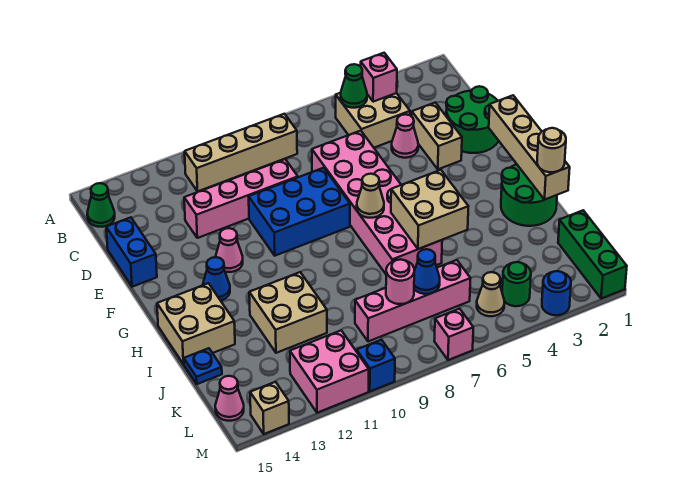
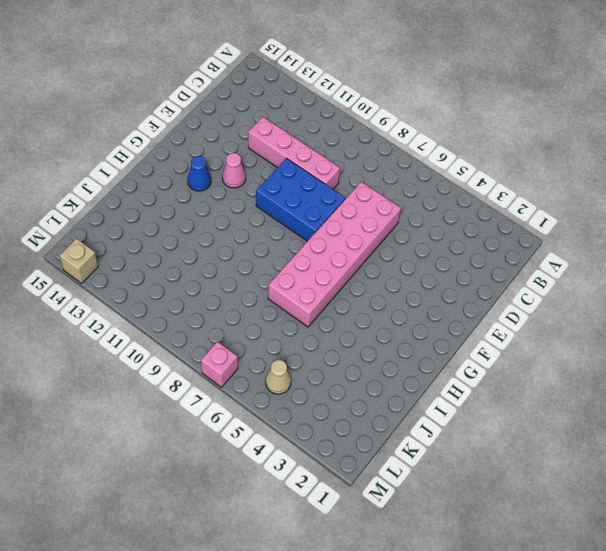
none -> tan brick B4:C5 level 1
none -> tan brick B8:B11 level 1
none -> green cone B15 level 1
none -> green round brick D1:E2 level 1

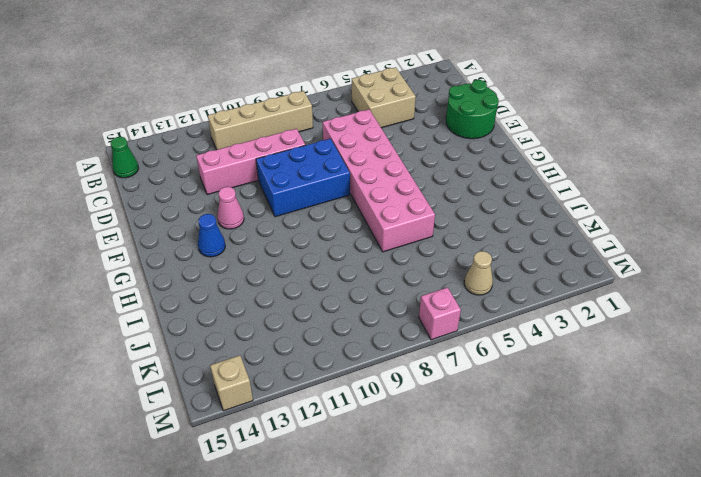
none -> tan brick D3:E3 level 1
none -> pink cone D4 level 1
none -> blue brick D15:E15 level 1
none -> green round brick H1:I2 level 1

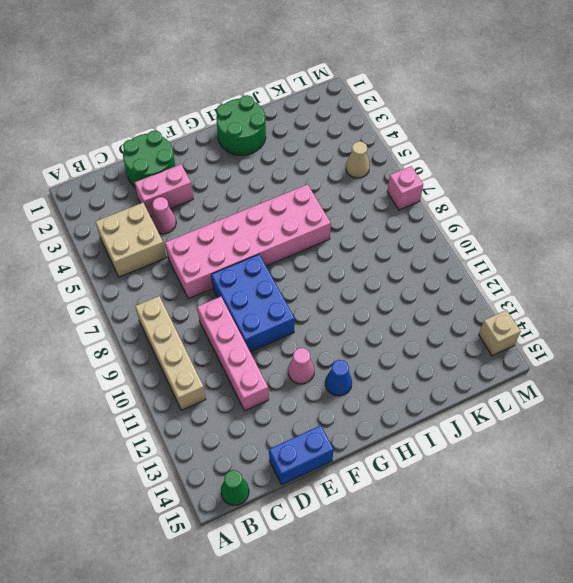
pink brick D3:E3 level 1 -> tan brick D3:E3 level 1
none -> tan brick H14:I15 level 1
none -> tan brick I11:J12 level 1
none -> blue plate J15 level 1
none -> green brick K1:M1 level 1

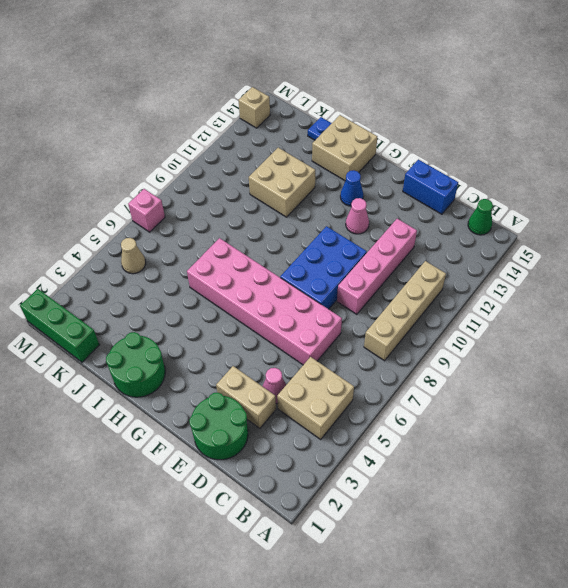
none -> pink brick K6:K9 level 1
none -> green round brick L4 level 1
none -> pink brick L11:M12 level 1
none -> pink cone L15 level 1

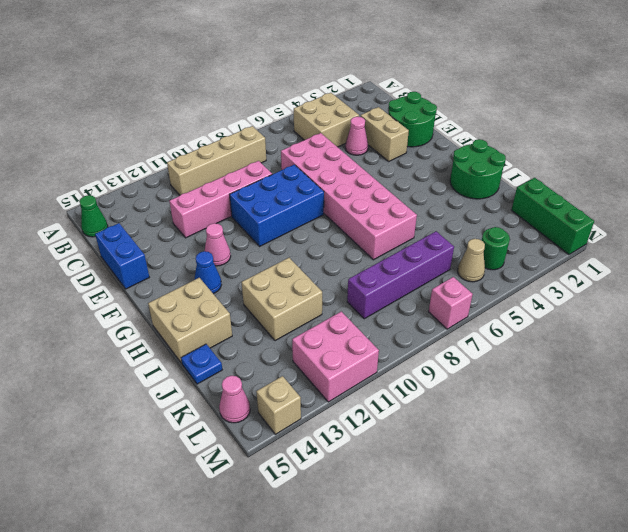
purple brick K6:K9 level 1 -> pink brick K6:K9 level 1
none -> blue round brick M3 level 1
none -> blue brick M10 level 1
none -> pink brick B4 level 2
none -> green cone B5 level 2

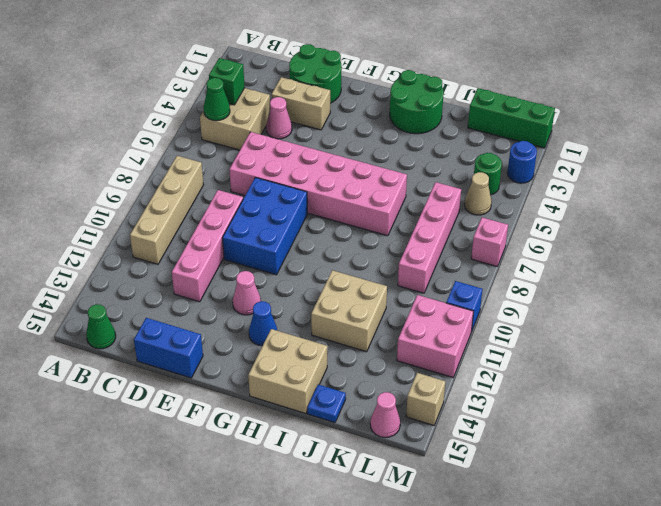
green brick B4 level 2 -> pink brick B4 level 2
none -> tan brick F1:I1 level 2
none -> tan cone G7 level 2
none -> tan brick H5:I6 level 2
none -> blue cone K7 level 2

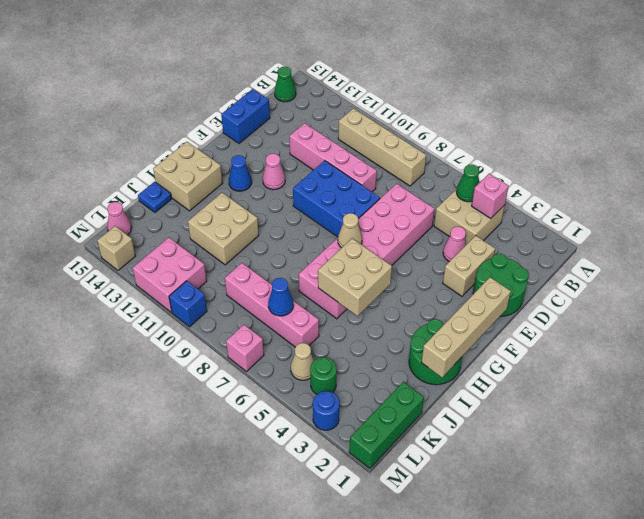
none -> pink round brick K8 level 2
none -> tan round brick I1 level 3

